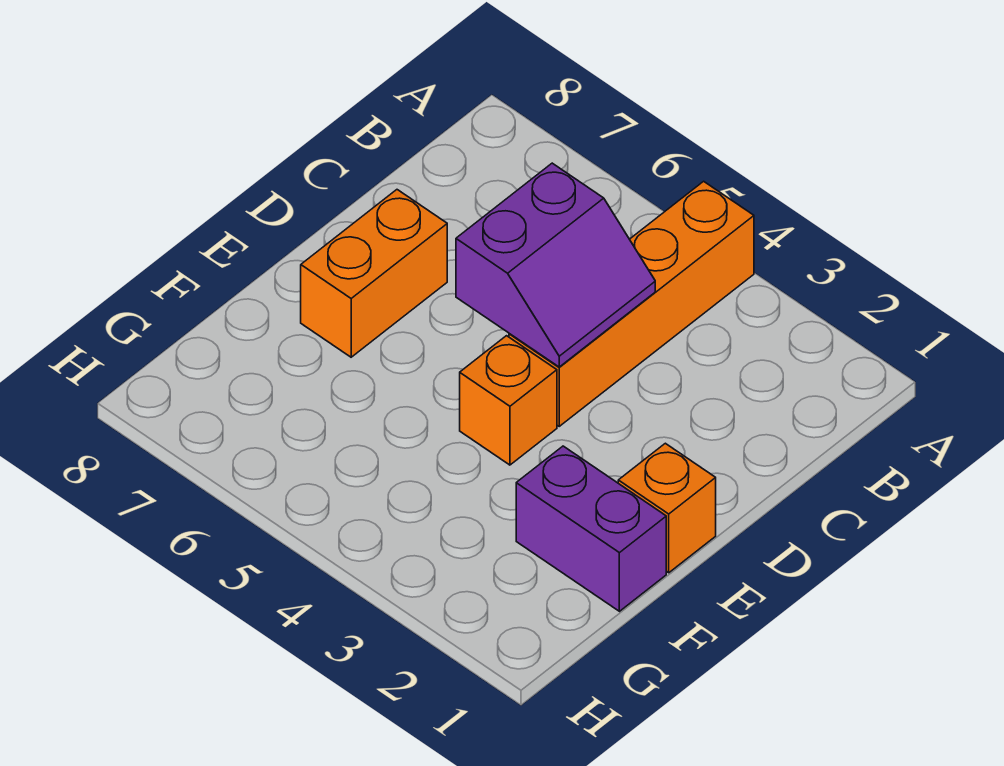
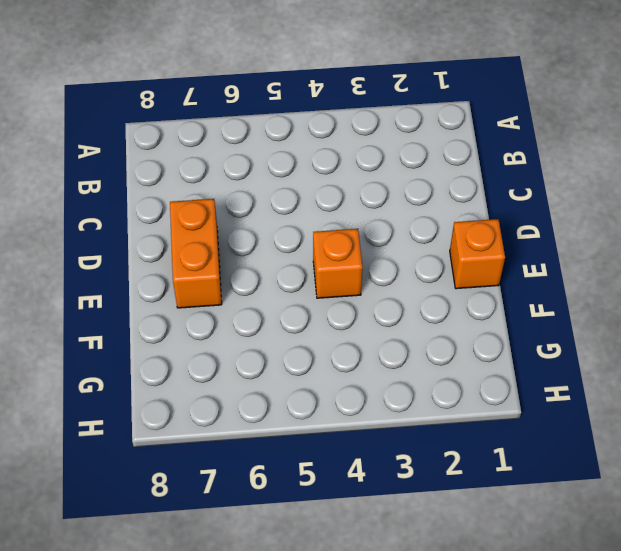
none -> orange brick A4:D4 level 1
none -> purple brick F1:F2 level 1

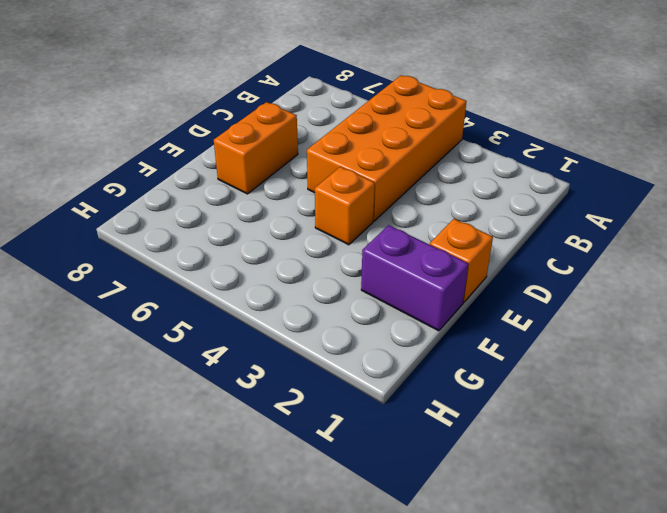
orange brick A4:D5 level 1 -> orange brick A4:D4 level 1
none -> purple slope C4:D5 level 2 top 5

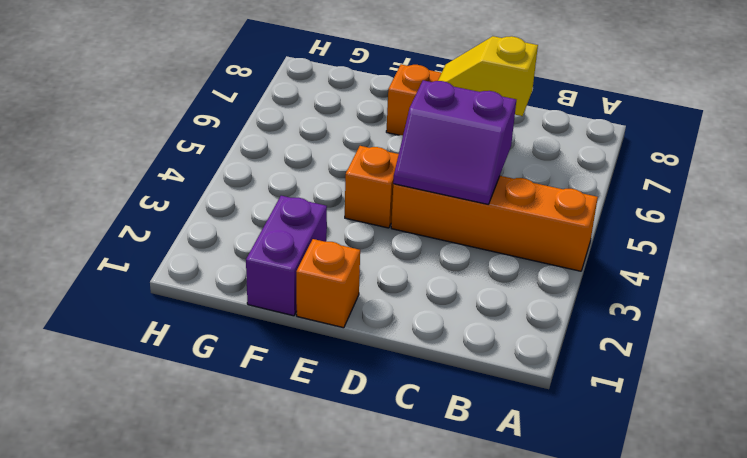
yellow slope C7:D7 level 2 top C -> none

